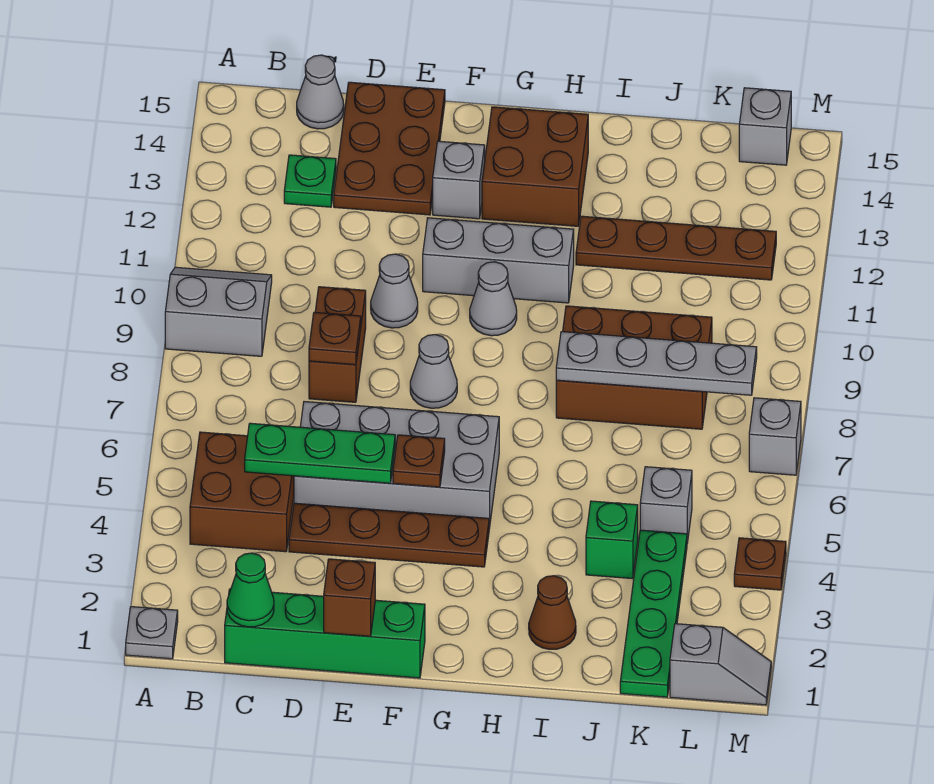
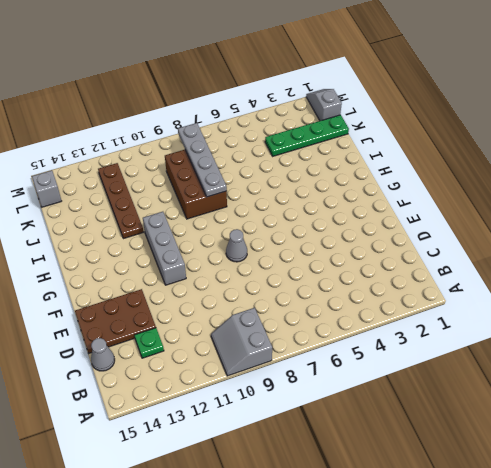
none -> grey plate A1 level 1
none -> brown brick B4:C5 level 1
none -> green brick C1:F1 level 1
none -> brown plate D4:G4 level 1

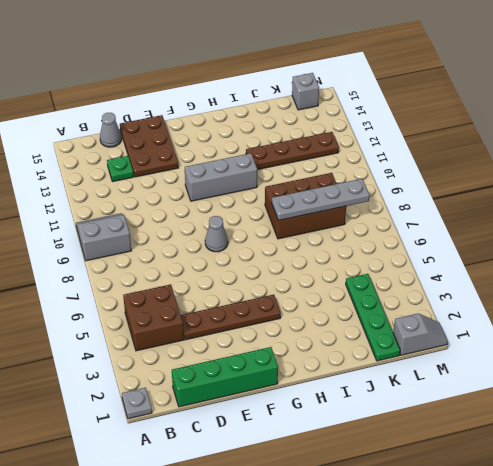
none -> grey brick D5:G6 level 1
none -> brown brick D8:D9 level 1
none -> grey cone E10 level 1
none -> grey brick F13 level 1

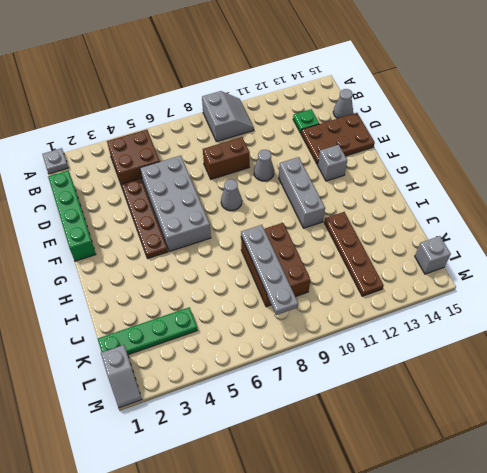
none -> grey cone G10 level 1
none -> brown brick G13:H14 level 1
none -> brown cone I2 level 1
none -> green brick J4 level 1

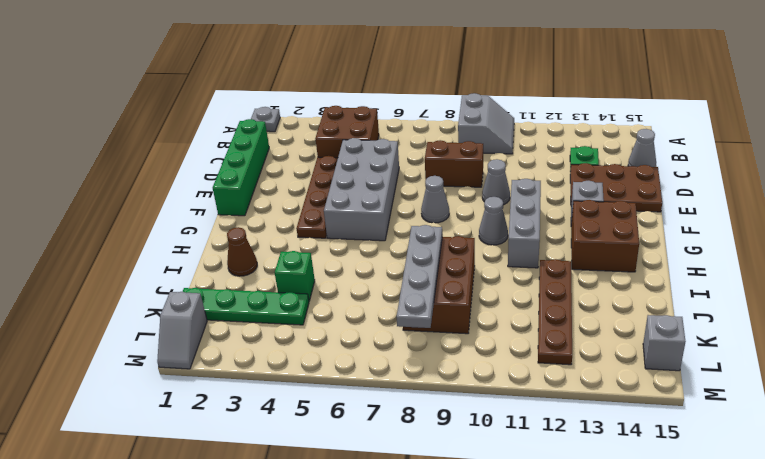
none -> grey brick K5 level 1
none -> brown plate M4 level 1
none -> grey brick M7 level 1
none -> green cone C1 level 2

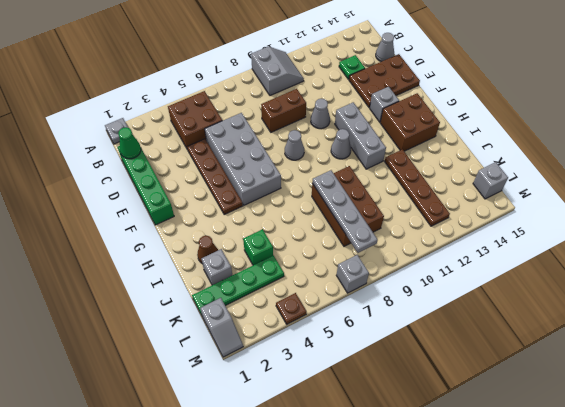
grey brick J2 level 1 -> grey brick K5 level 1
none -> green plate C5:E5 level 2
none -> brown plate D8 level 2
none -> brown brick E1 level 2
none -> brown plate F5 level 2

